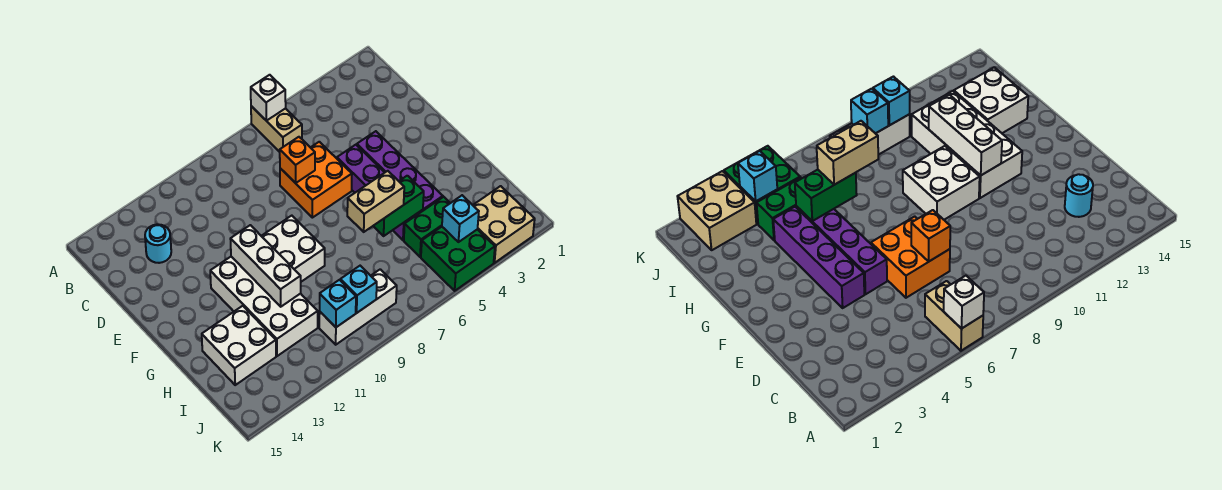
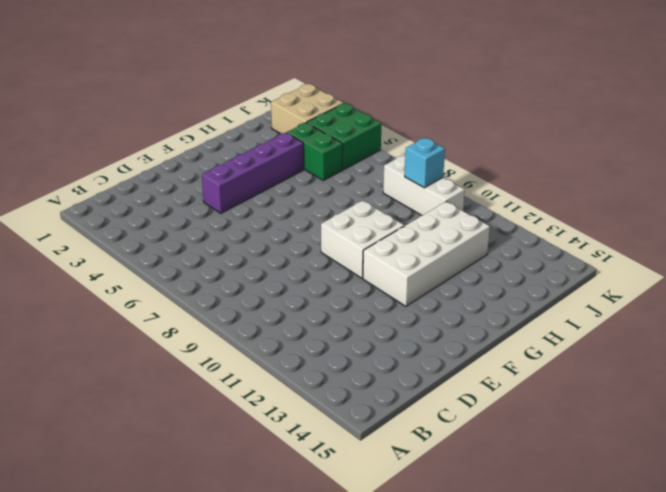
none -> tan brick A6:B6 level 1
none -> cyan round brick C13 level 1
none -> orange brick D6:E7 level 1

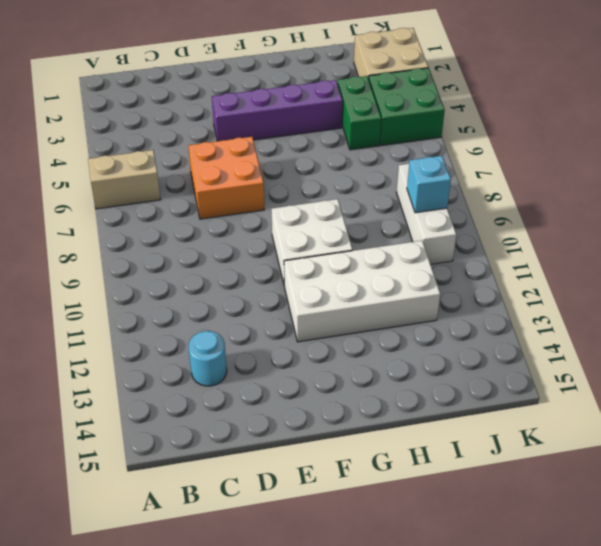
none -> purple brick E5:H5 level 1
none -> white brick H13:I14 level 1
none -> white brick A6 level 2

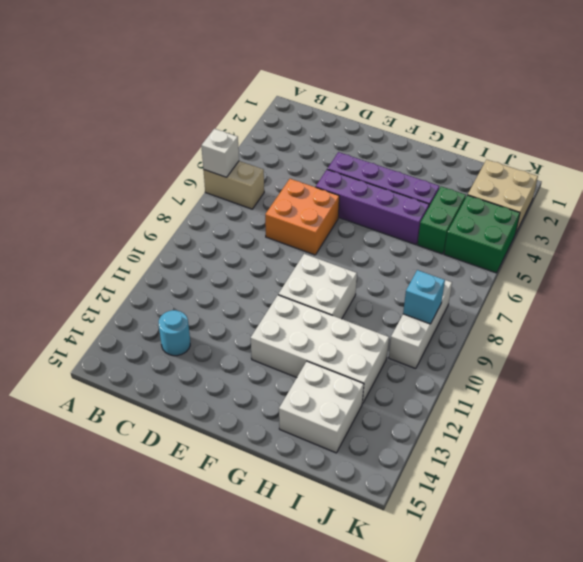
none -> orange brick D7 level 2
none -> white brick F11:H11 level 2
none -> green brick H5:H6 level 2

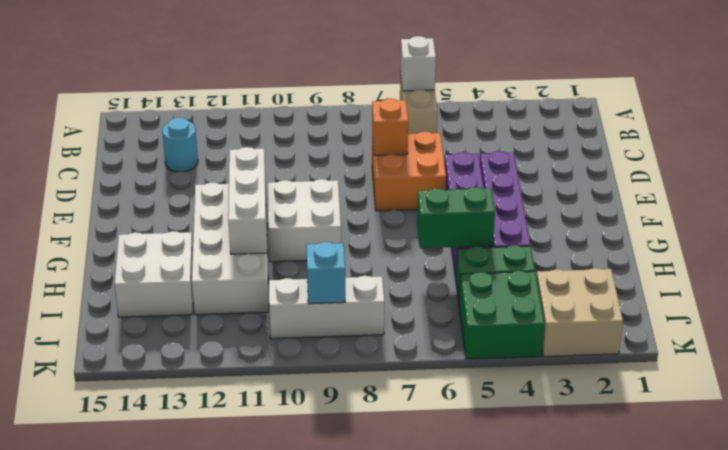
none -> cyan brick J4 level 2
none -> cyan brick J10 level 2
none -> tan brick H6:H7 level 3

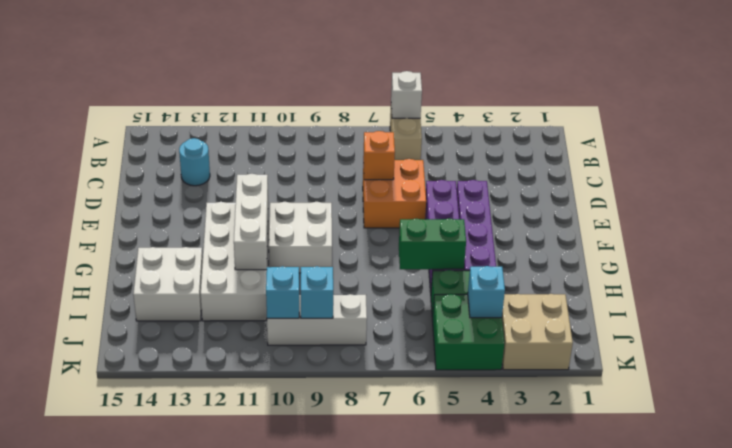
none -> tan brick H6:H7 level 3

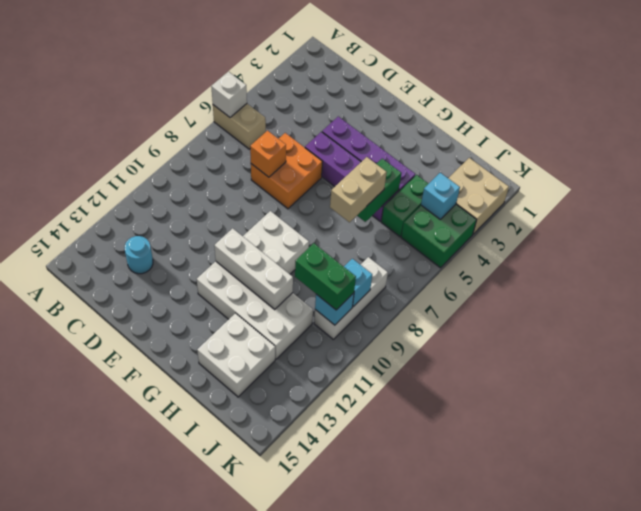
green brick I10:J10 level 3 -> none

